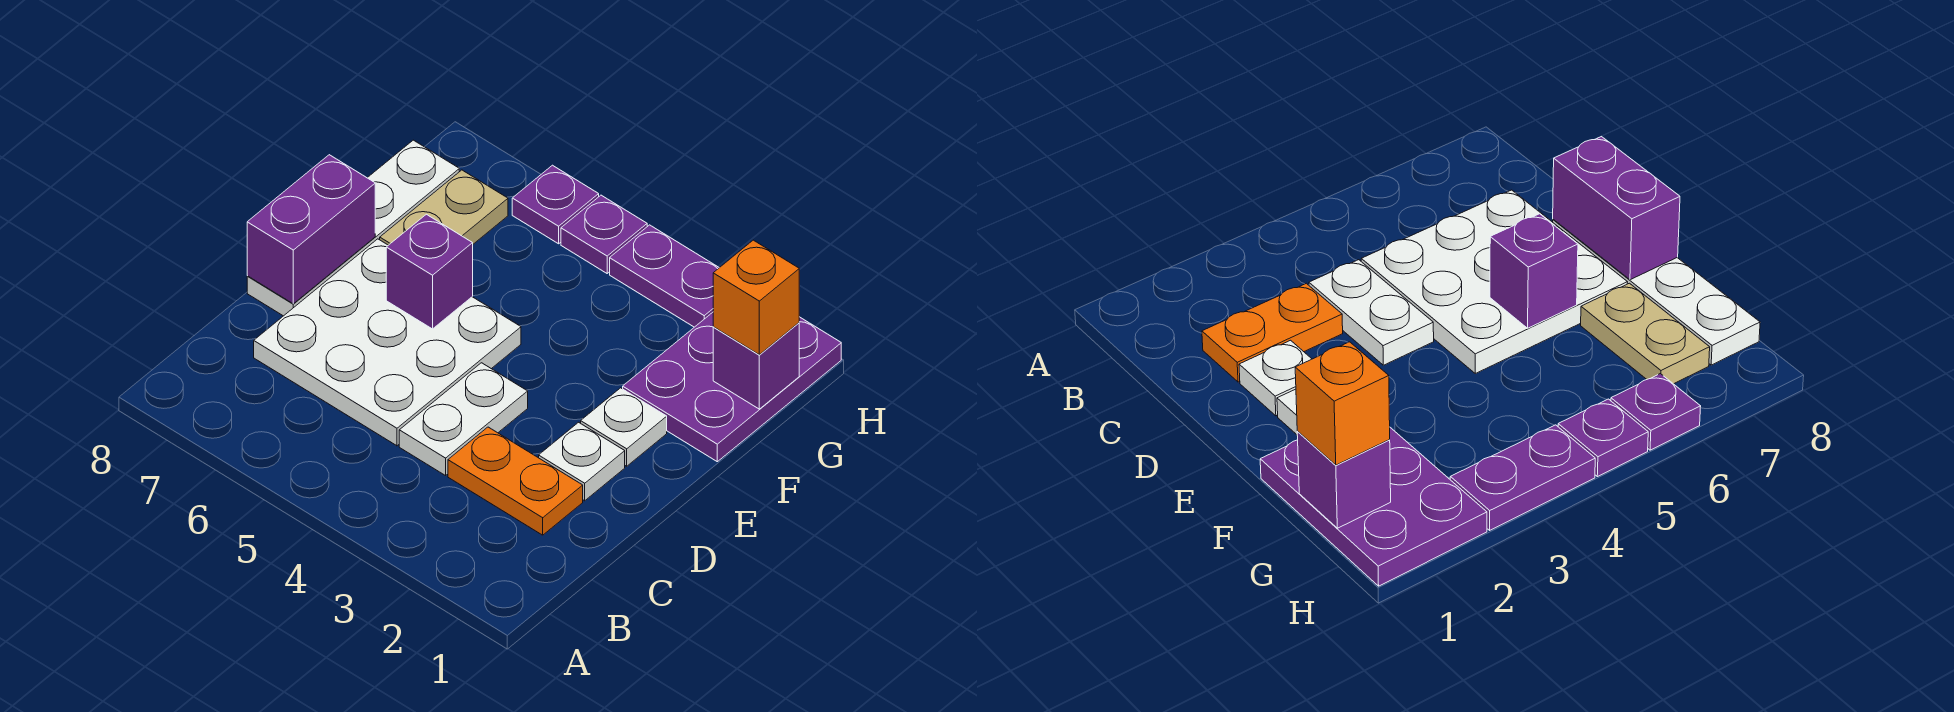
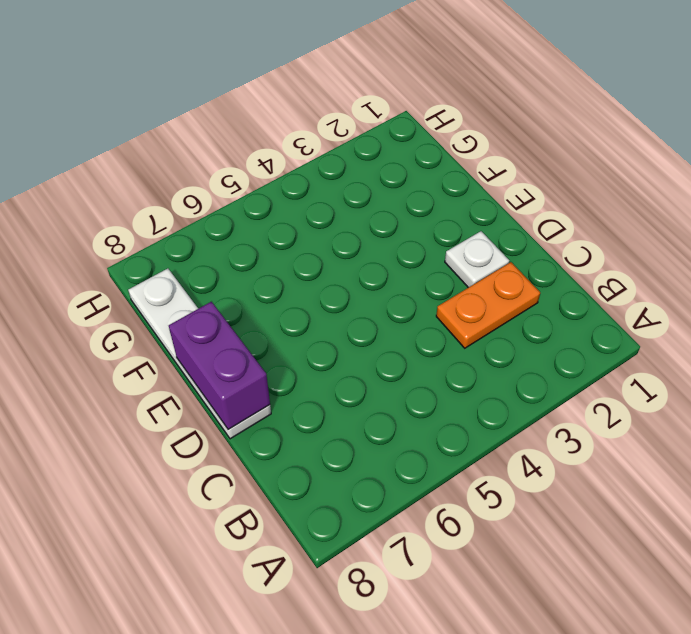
none -> white plate C4:D4 level 1
none -> white plate C5:E7 level 1
none -> white plate E2 level 1

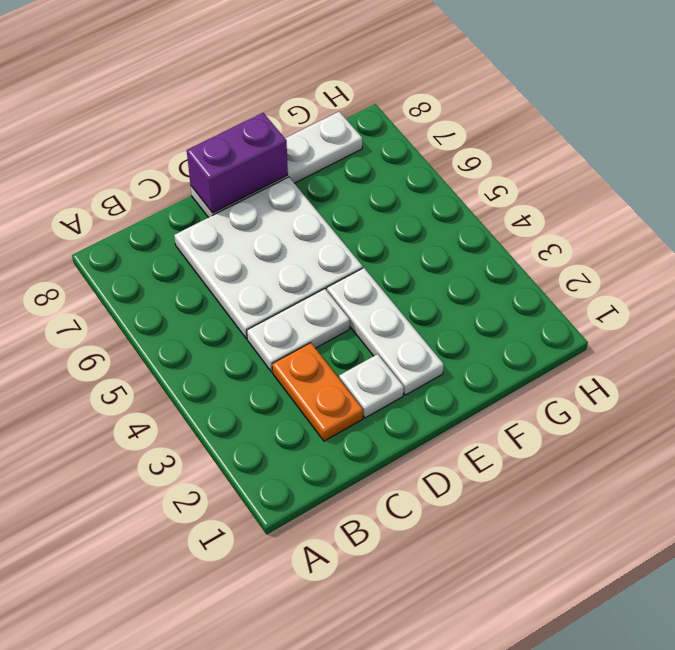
white plate E2:E4 level 1 -> white plate E2 level 1
none -> purple plate F1:H2 level 1
none -> tan plate F7:G7 level 1
none -> purple plate H3:H4 level 1

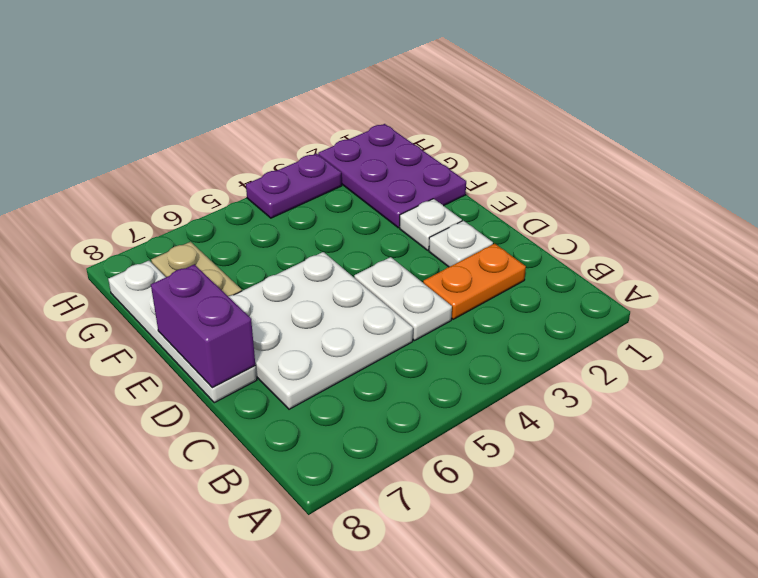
none -> purple plate H5 level 1
none -> purple plate H6 level 1
none -> purple brick E6 level 2

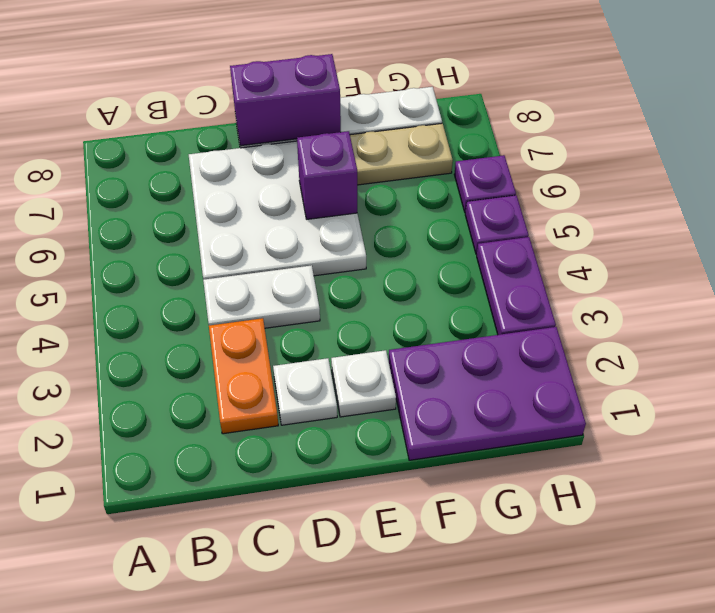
none -> purple brick G1 level 2
none -> orange brick G1 level 3

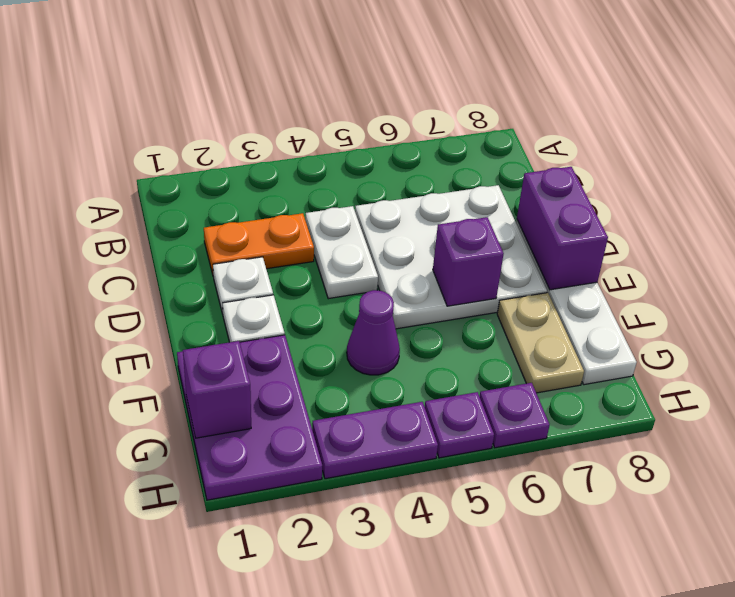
purple cone F4 level 1 -> none
none -> orange brick G1 level 3

